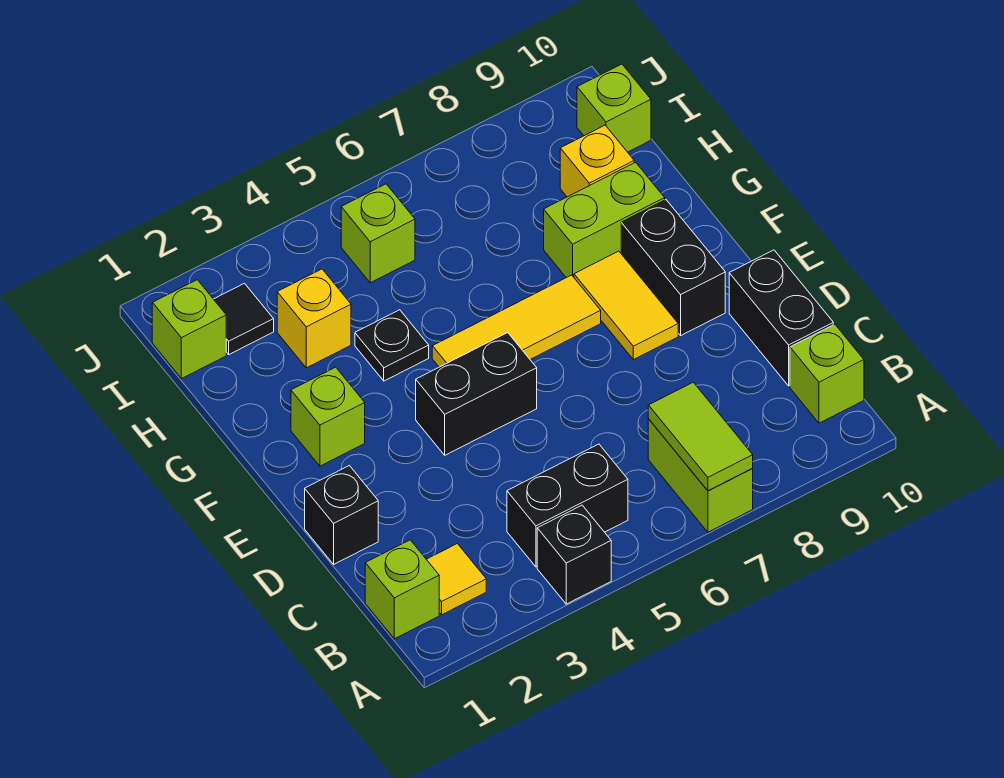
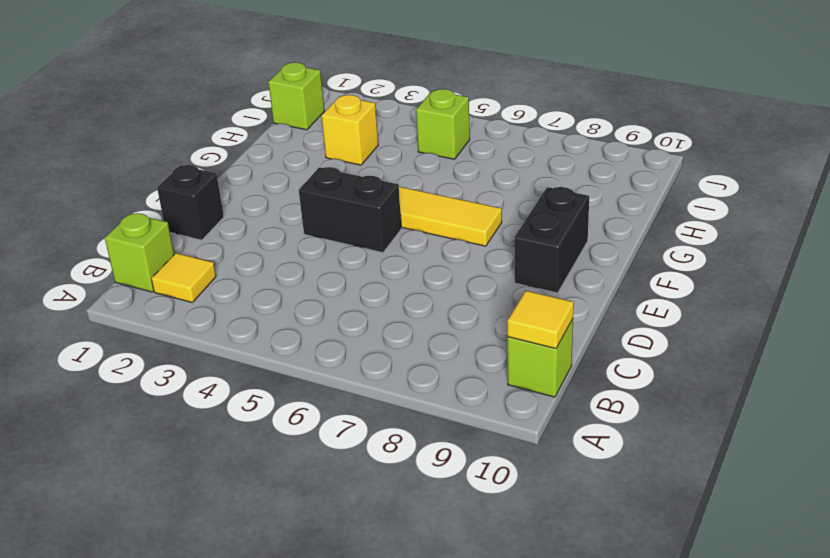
yellow tile B10 level 2 -> none
none -> black brick A4 level 1
none -> lime brick A7:B7 level 1
none -> black brick B4:B5 level 1

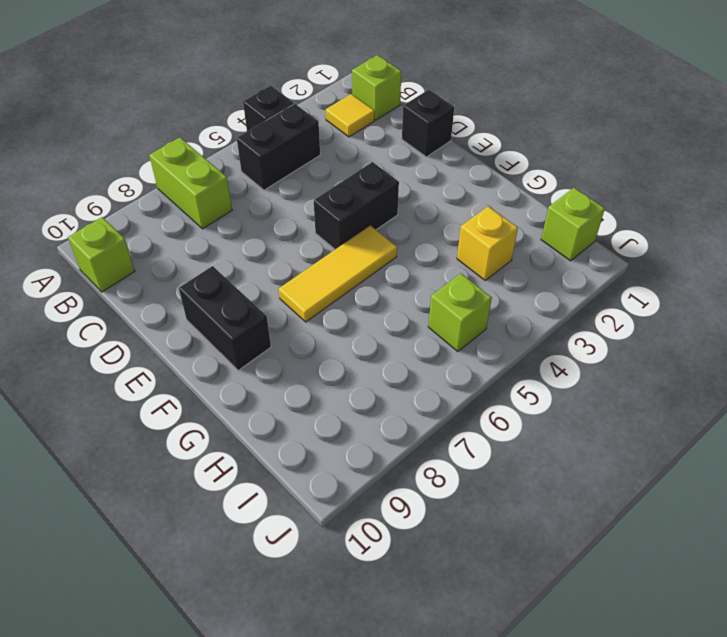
none -> black brick C10:D10 level 1
none -> yellow tile E8:F8 level 1
none -> lime brick F2 level 1

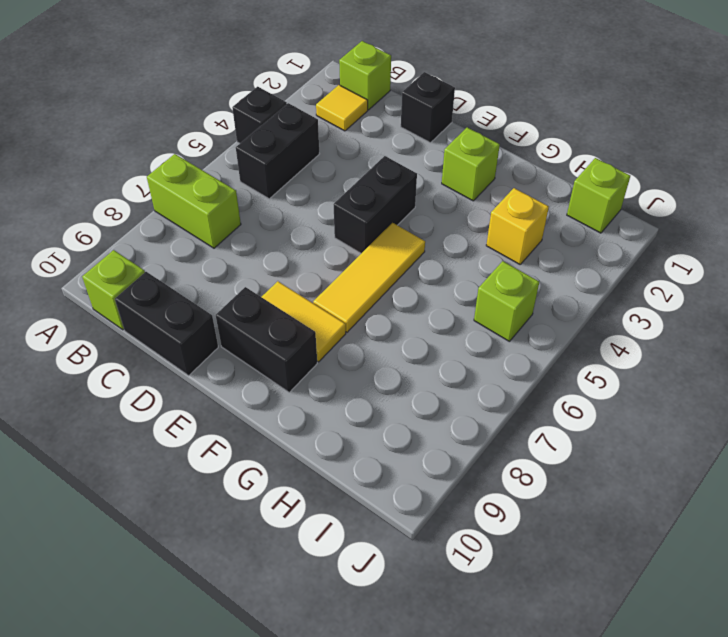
none -> black plate G4 level 1
none -> lime brick G8:G9 level 1
none -> yellow brick H9 level 1

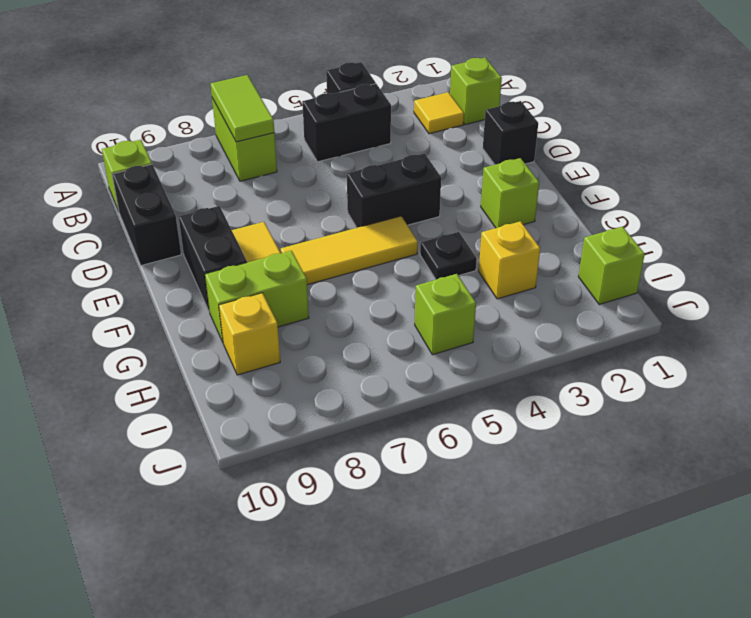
none -> black tile I2 level 1
none -> lime brick I10 level 1

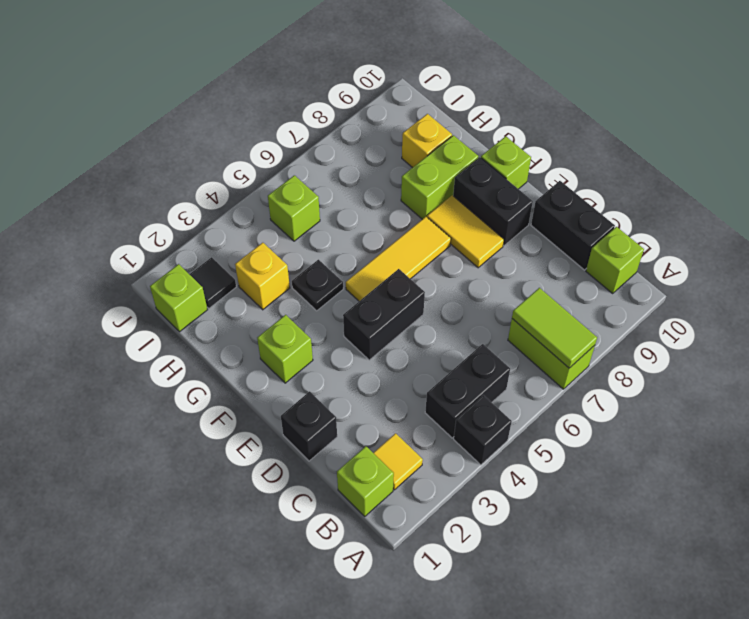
lime brick F10 level 1 -> lime brick I10 level 1

